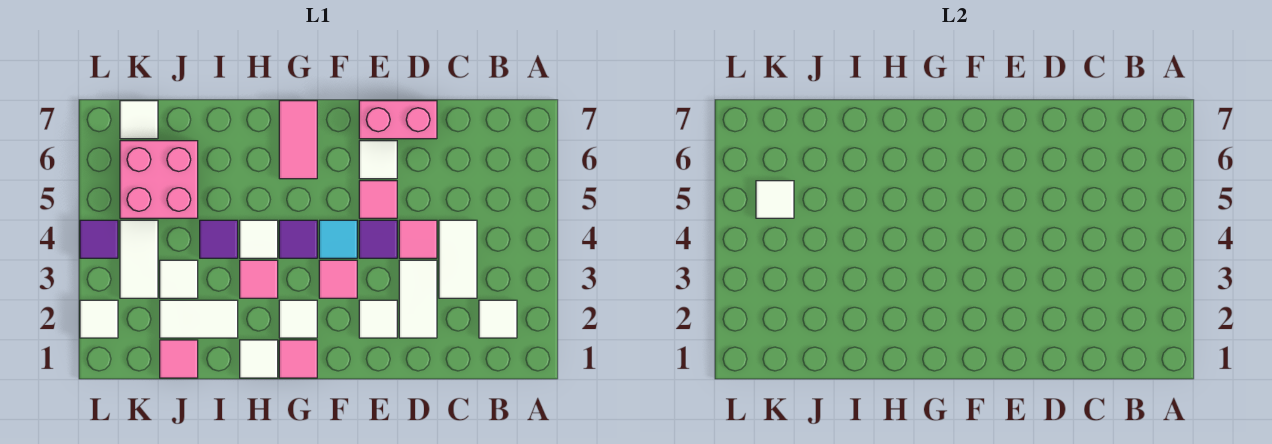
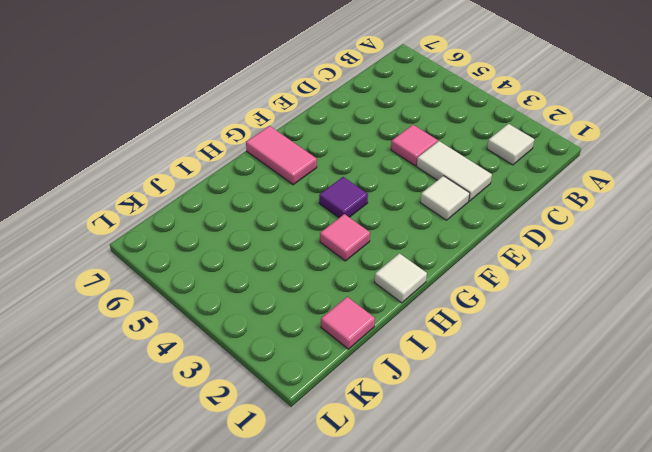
none -> white tile C3:C4 level 1
none -> pink brick D7:E7 level 1
none -> purple tile E4 level 1

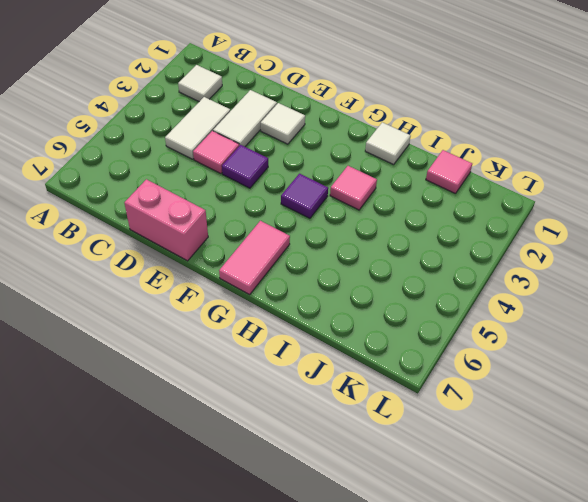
none -> pink tile E5 level 1
none -> white tile E6 level 1
none -> pink tile F3 level 1

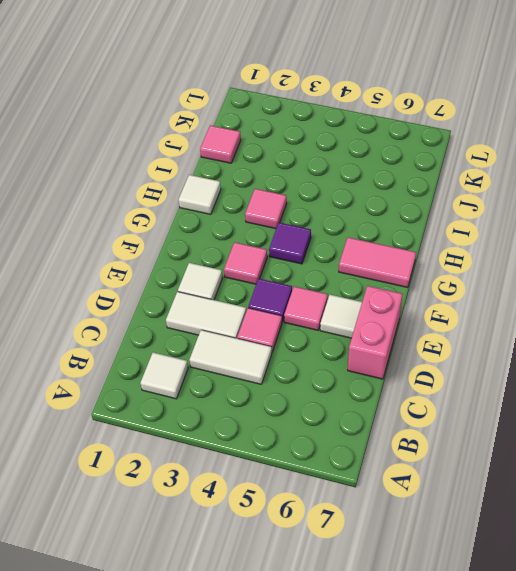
none -> cyan tile F4 level 1
none -> pink tile G1 level 1
none -> white tile G2 level 1

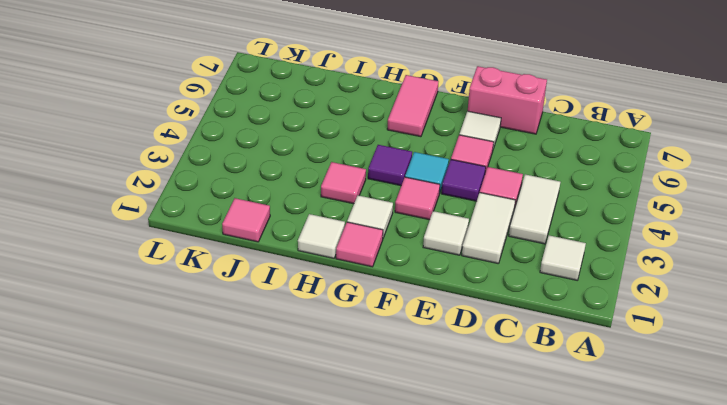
none -> white tile H4 level 1
none -> white tile I2:J2 level 1
none -> purple tile I4 level 1

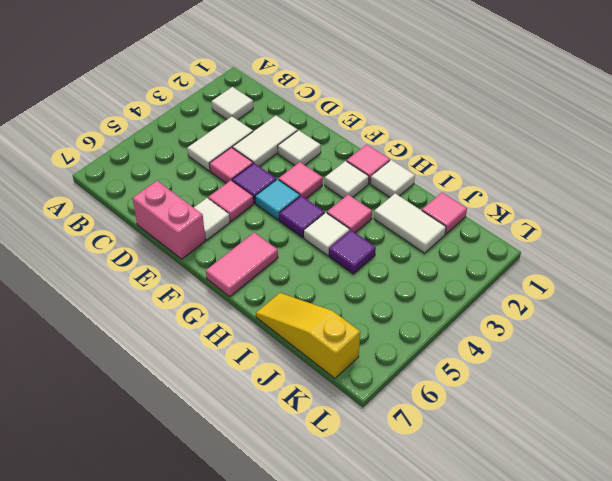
yellow slope I7:K7 level 1 top K -> white tile K7 level 1
none -> white tile J3 level 1
none -> pink brick J5:K6 level 1
none -> white tile K3:K4 level 1

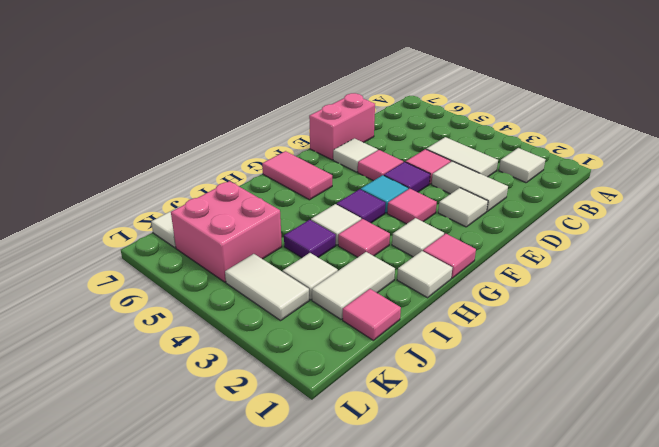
none -> white tile L2 level 1
none -> purple tile L4 level 1
none -> white tile K5 level 2

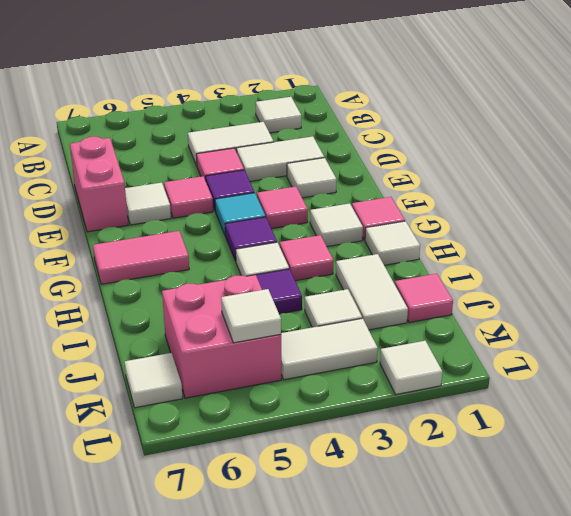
none -> purple tile L4 level 1

